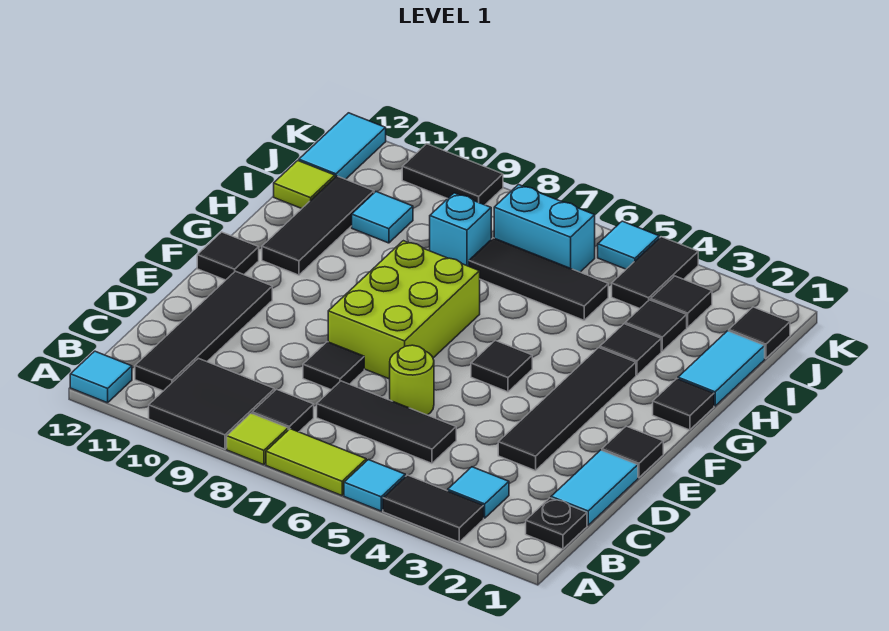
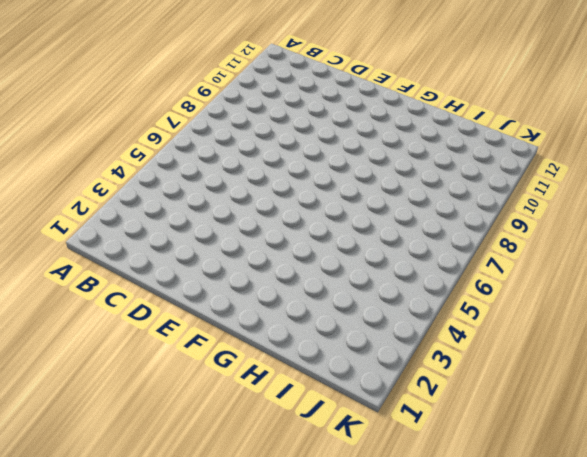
none -> black tile A3:A4 level 1
none -> cyan tile A5 level 1
none -> lime tile A6:A7 level 1
none -> lime tile A8 level 1

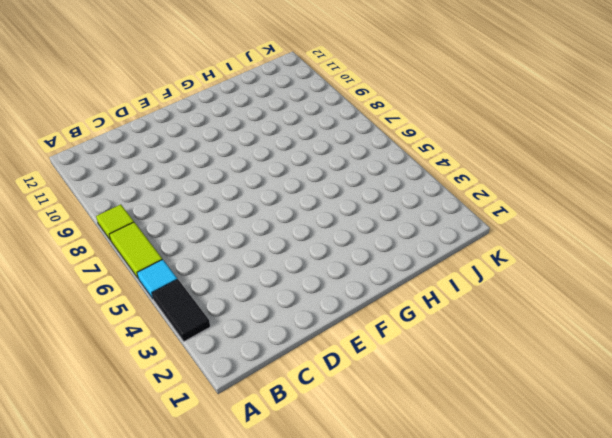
none -> black tile A9:B10 level 1
none -> cyan tile A12 level 1
none -> black plate B1 level 1
none -> cyan tile B3 level 1

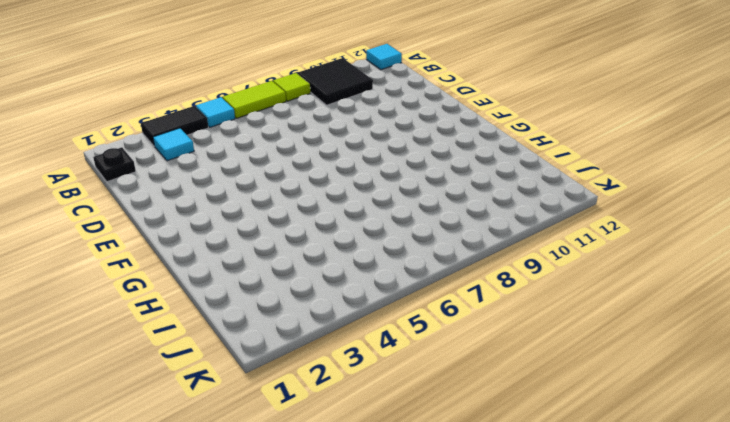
none -> black tile B8 level 1
none -> black tile B11:E11 level 1
none -> cyan tile C1:D1 level 1
none -> black tile C5:C7 level 1

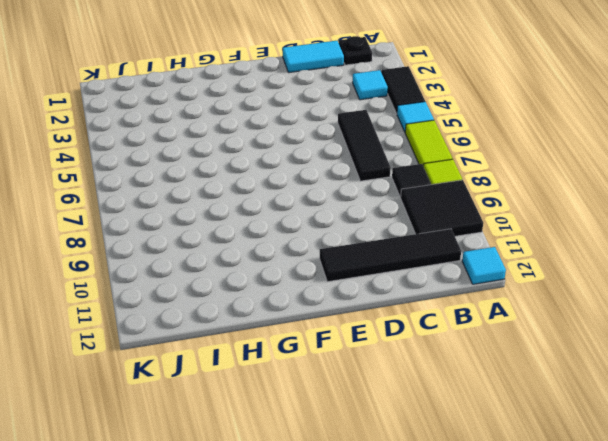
none -> black tile D3:G3 level 1
none -> lime round brick D6 level 1
none -> black tile D8 level 1
none -> black tile E1 level 1

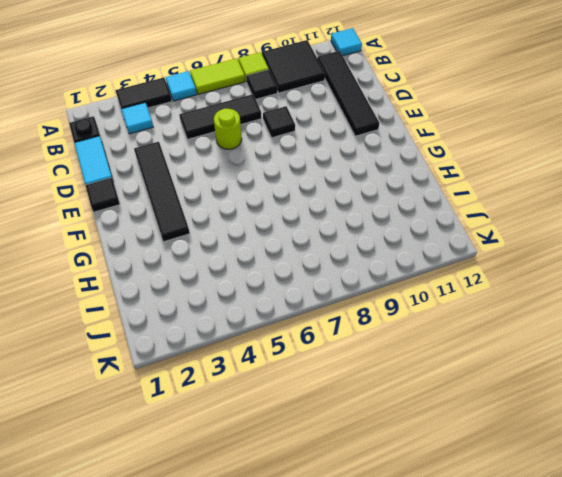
none -> lime brick E7:G8 level 1
none -> black tile F5 level 1
none -> black tile F12 level 1
none -> black tile G1 level 1

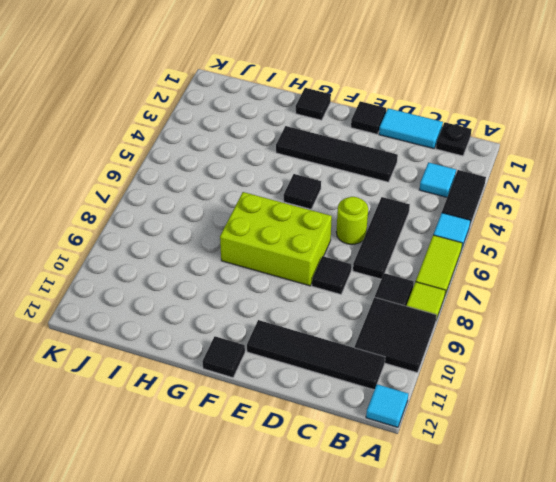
none -> black tile G11:I11 level 1
none -> cyan tile H1:I1 level 1
none -> black tile H3 level 1
none -> black tile I3 level 1

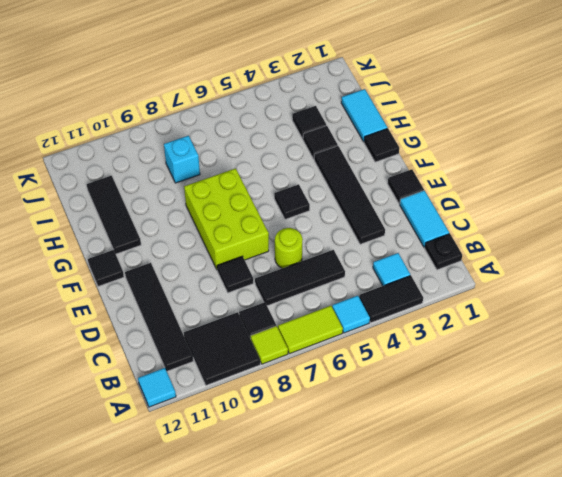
none -> black tile I5:I7 level 1
none -> cyan tile I10 level 1
none -> lime tile I12 level 1
none -> black tile J1 level 1

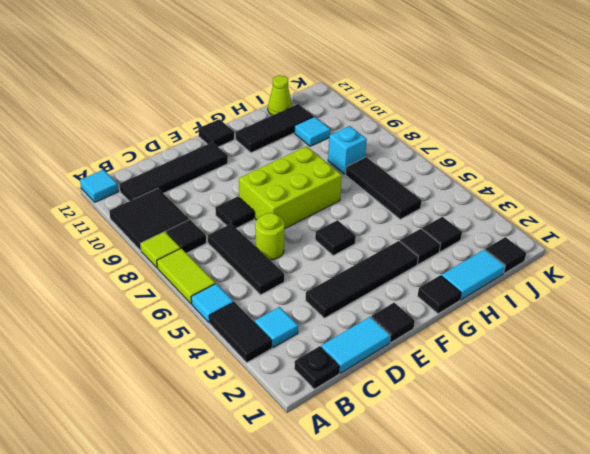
lime cone I12 level 1 -> lime tile I12 level 1
none -> black tile J3 level 1
none -> black tile J4:K4 level 1
none -> cyan brick J6:J7 level 1
none -> cyan tile J12:K12 level 1

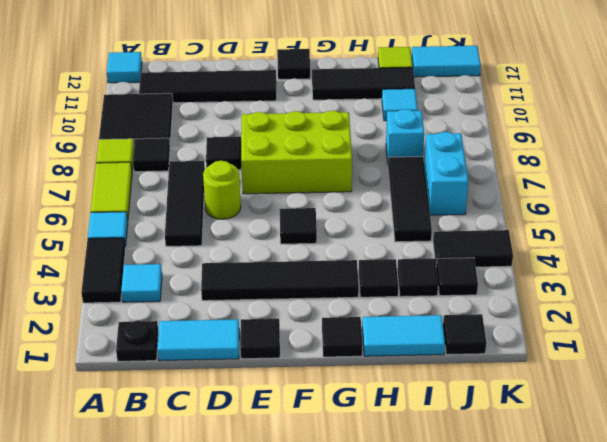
none -> cyan tile K5 level 1
none -> black tile K9:K10 level 1

